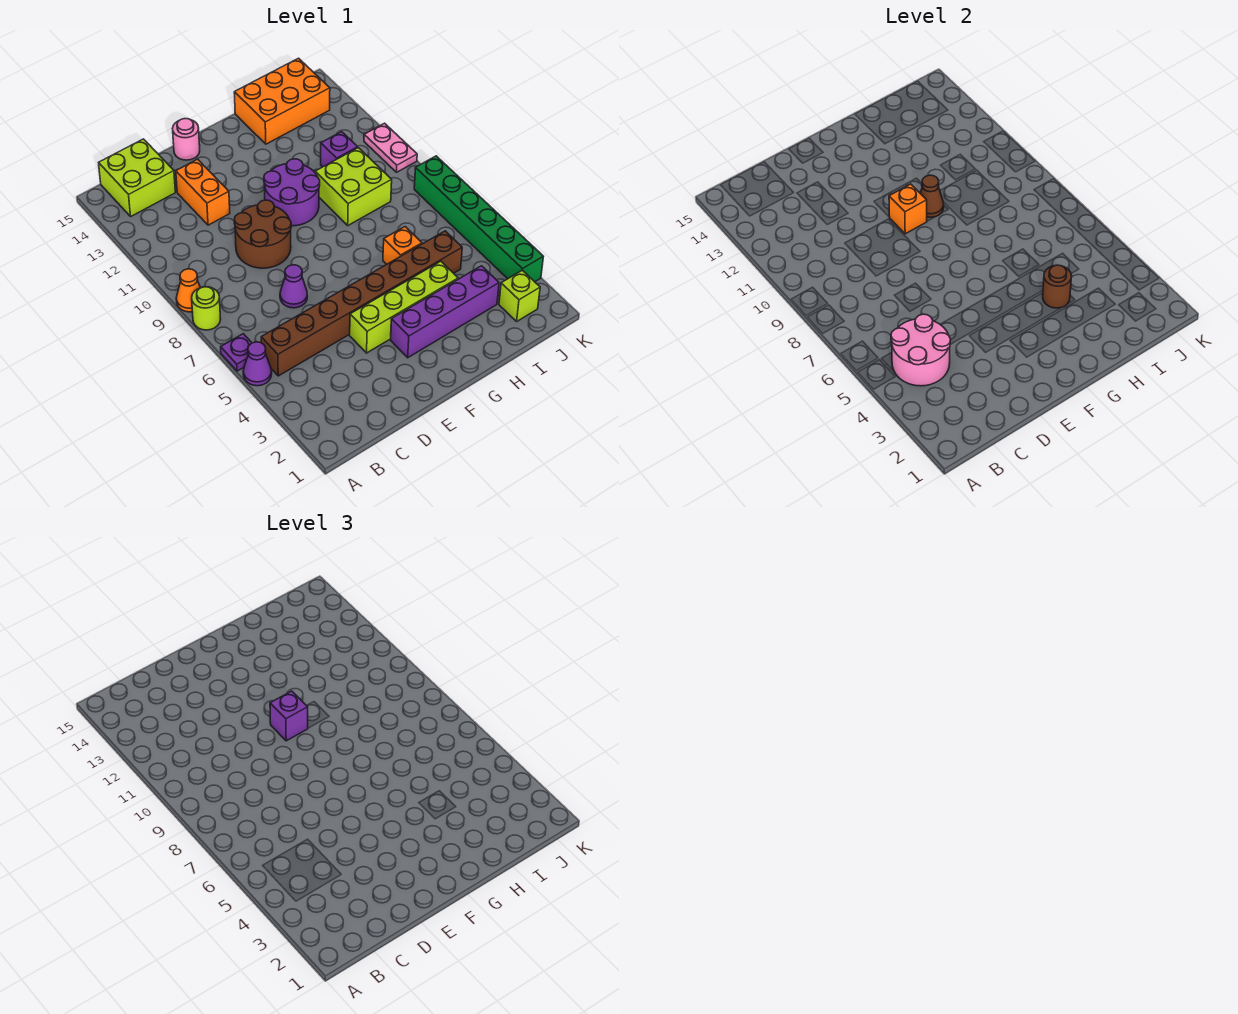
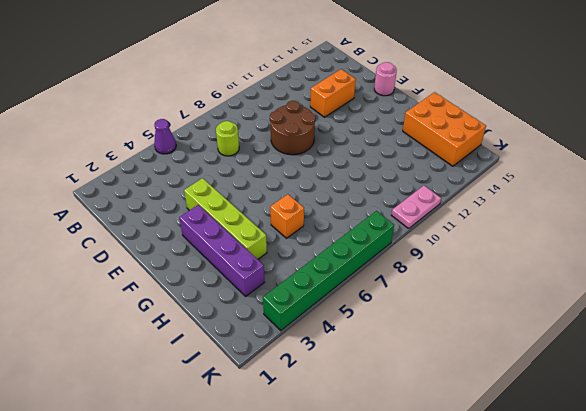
lime round brick C7 level 1 -> lime round brick A8 level 1
none -> purple plate A6 level 1
none -> orange cone A9 level 1
none -> brown brick B5:I5 level 1

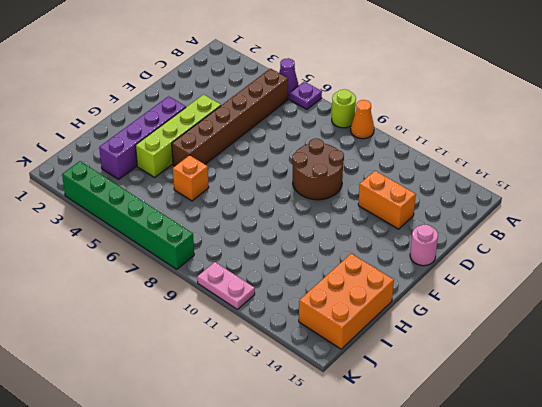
brown brick B5:G5 level 1 -> brown brick B5:I5 level 1
none -> lime brick B14:C15 level 1
none -> purple cone D7 level 1
none -> purple round brick F10:G11 level 1

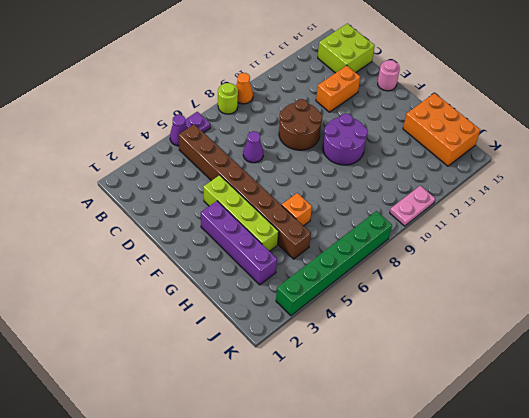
none -> lime brick H9:I10 level 1
none -> purple brick I11 level 1
none -> lime brick J2 level 1

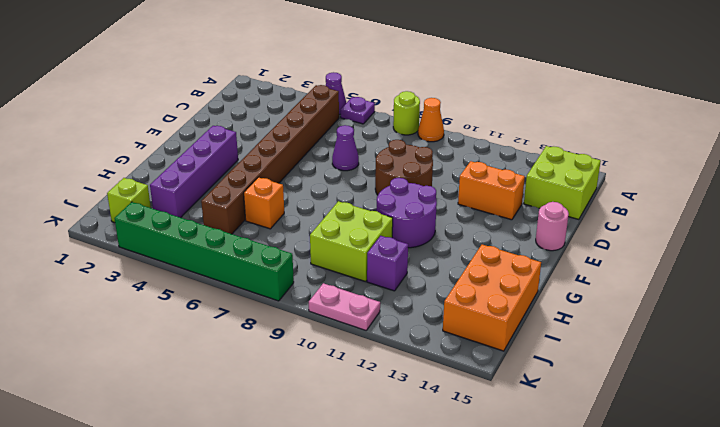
none -> lime brick E4:H4 level 1
none -> pink round brick B4:C5 level 2
none -> orange brick F10 level 2

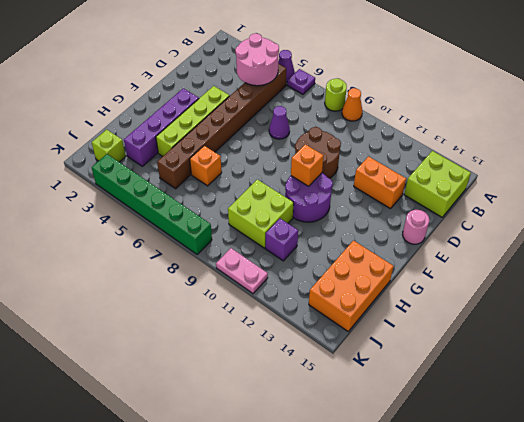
none -> brown cone G10 level 2
none -> brown round brick H4 level 2
none -> purple brick F10 level 3

